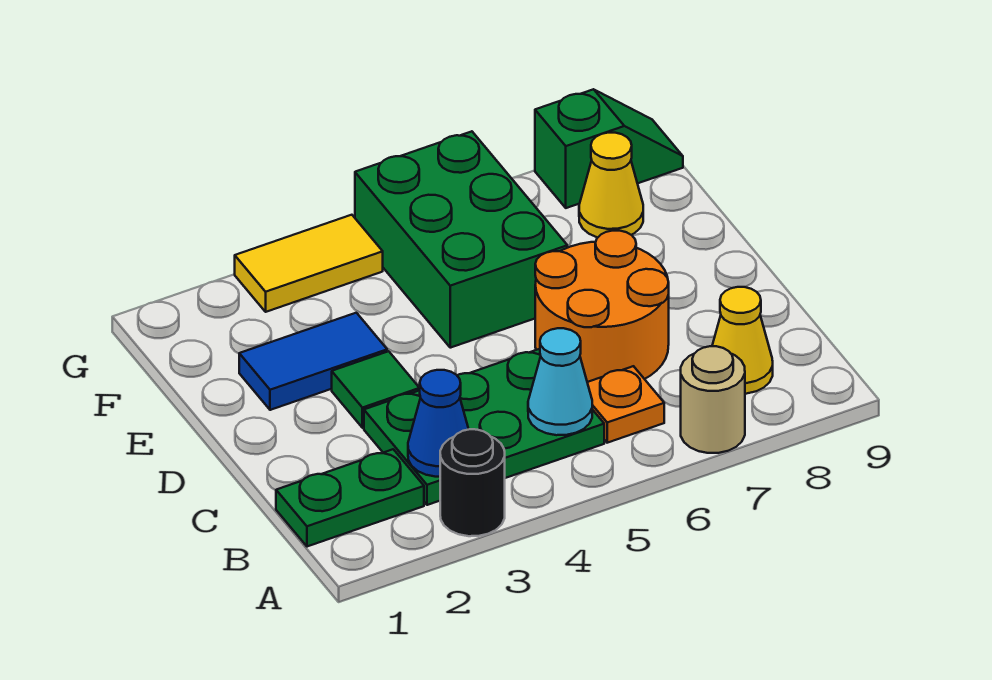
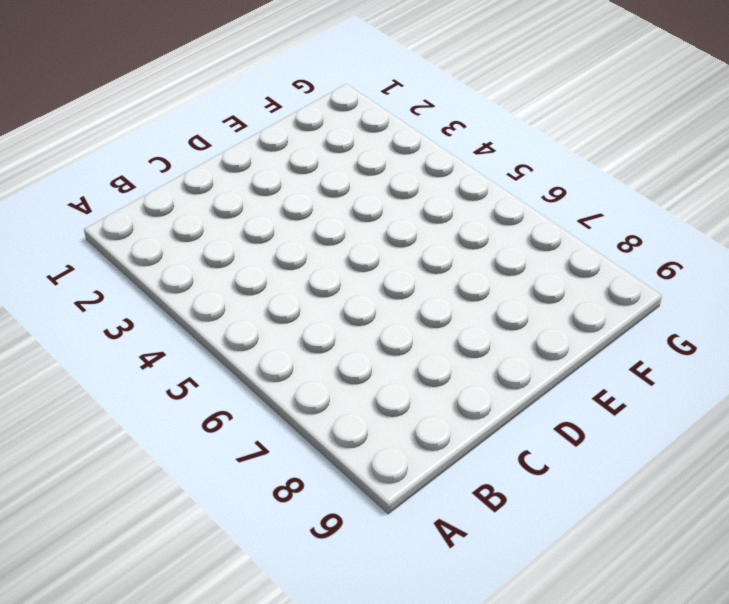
none -> black round brick A3 level 1
none -> tan round brick A7 level 1
none -> green plate B1:B2 level 1

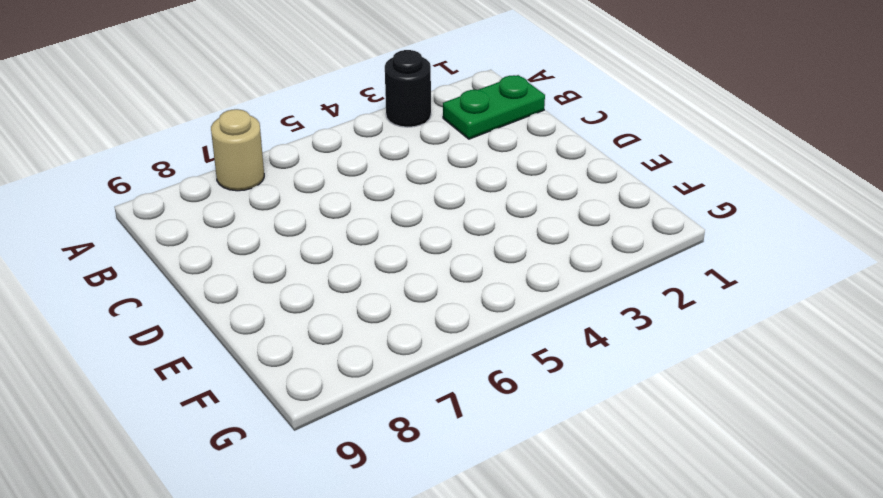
none -> green plate B3:C5 level 1
none -> orange plate B6 level 1
none -> yellow cone B8 level 1

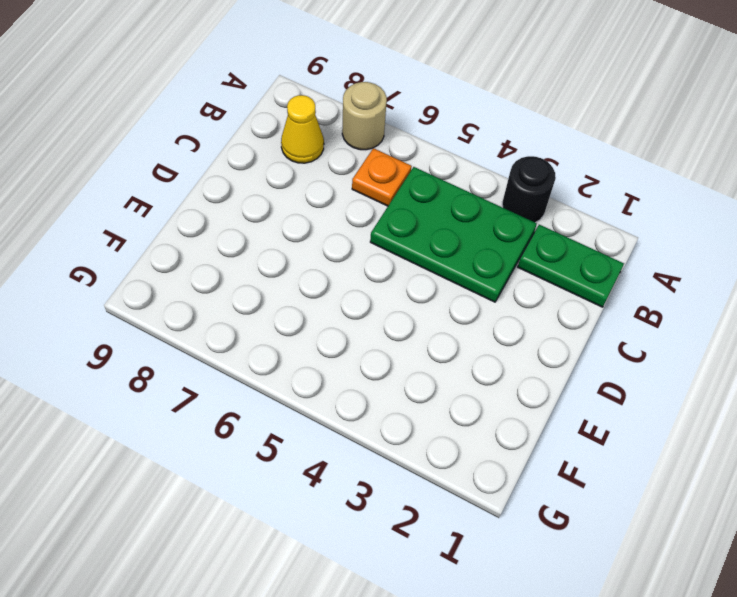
none -> orange round brick C6:D7 level 1
none -> green tile D3 level 1
none -> blue tile E2:E3 level 1

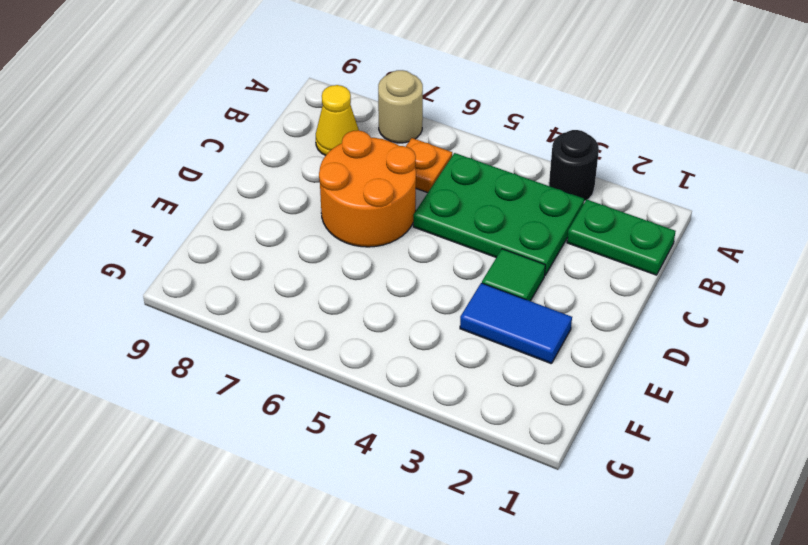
none -> green brick E5:G6 level 1
none -> yellow cone F8 level 1
none -> yellow tile G3:G4 level 1

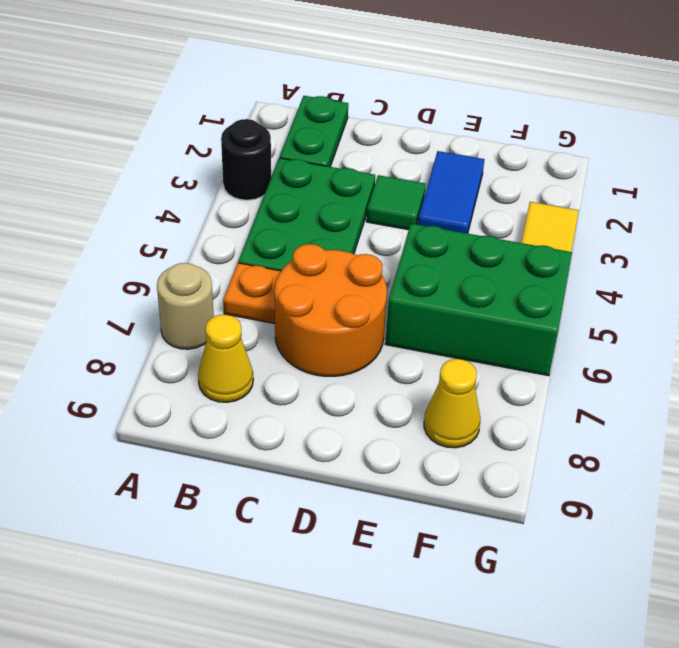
none -> green slope G8:G9 level 1 top 8
none -> blue cone B3 level 2
none -> cyan cone B5 level 2

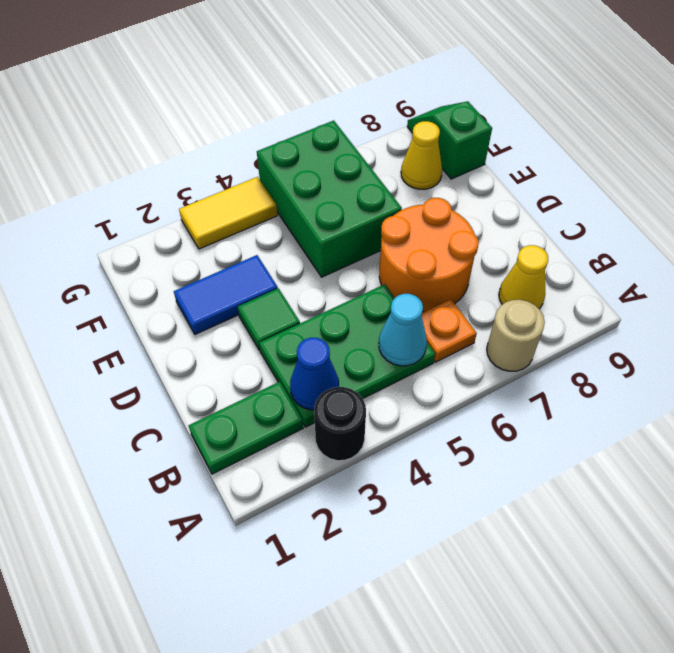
green slope F9:G9 level 1 top F -> green slope G8:G9 level 1 top 8

